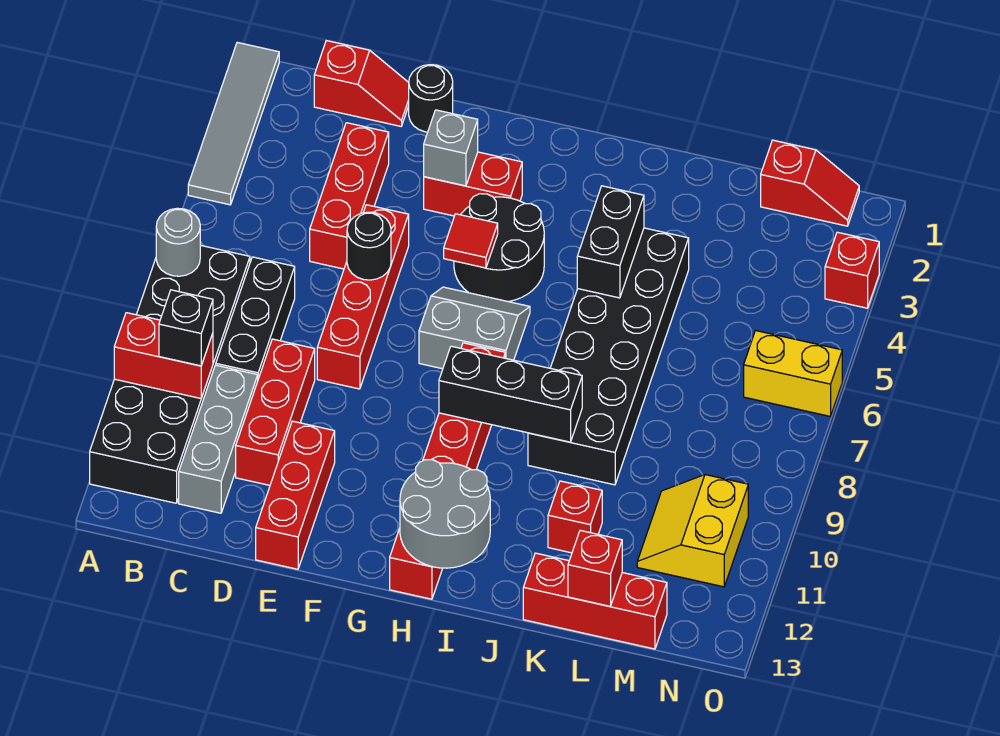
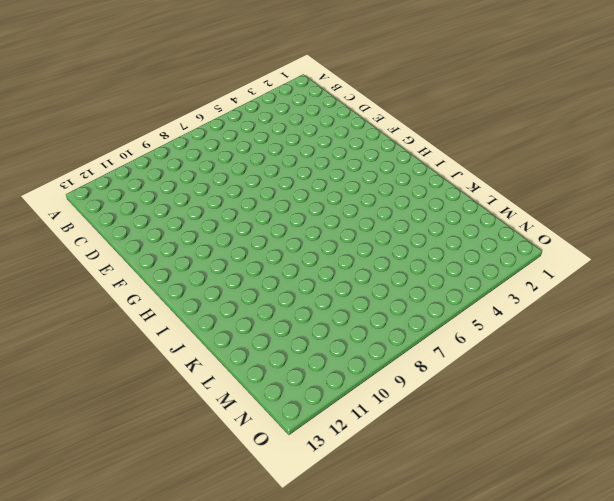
none -> grey tile A1:A4 level 1
none -> black brick A7:B12 level 1
none -> red slope C1:D1 level 1 top C
none -> black brick C7:C9 level 1

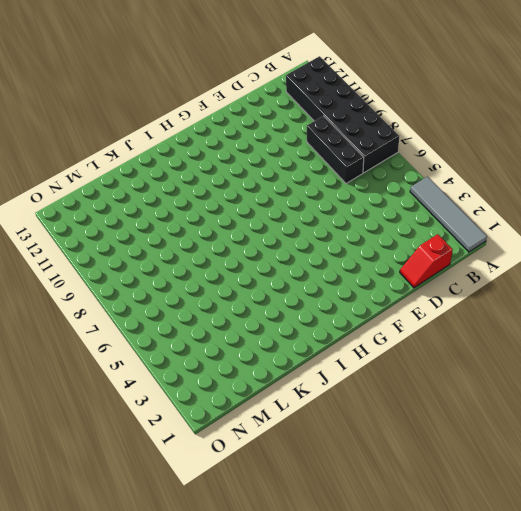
none -> grey brick C10:C12 level 1
none -> red brick D3:D5 level 1
none -> red brick D9:D11 level 1
none -> black round brick E1 level 1

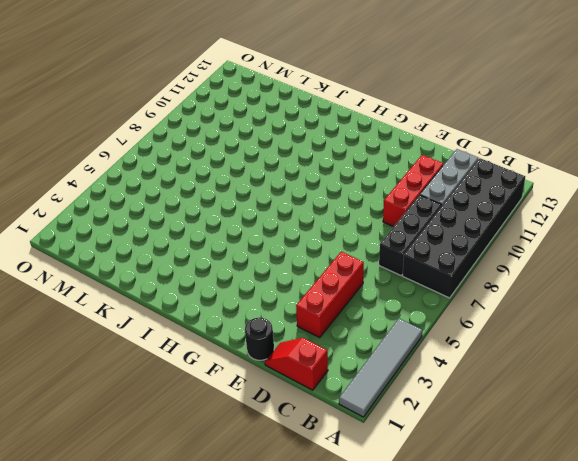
none -> red brick E5:E8 level 1
none -> red brick E11:E13 level 1
none -> red brick F3:G3 level 1
none -> black round brick G4:H5 level 1

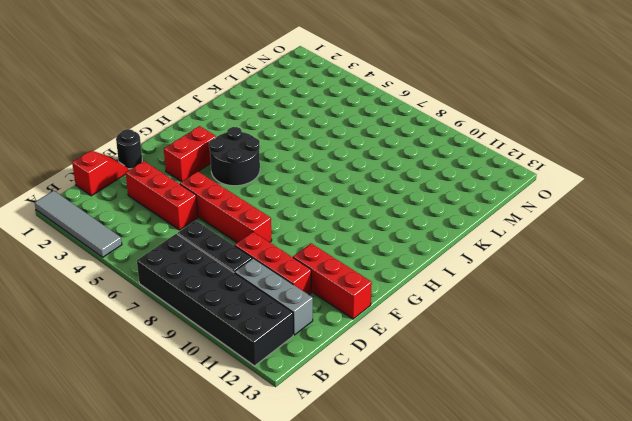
none -> grey slope G6:H7 level 1 top 7
none -> red brick H8:H13 level 1
none -> black brick J4:K9 level 1
none -> red brick K11 level 1

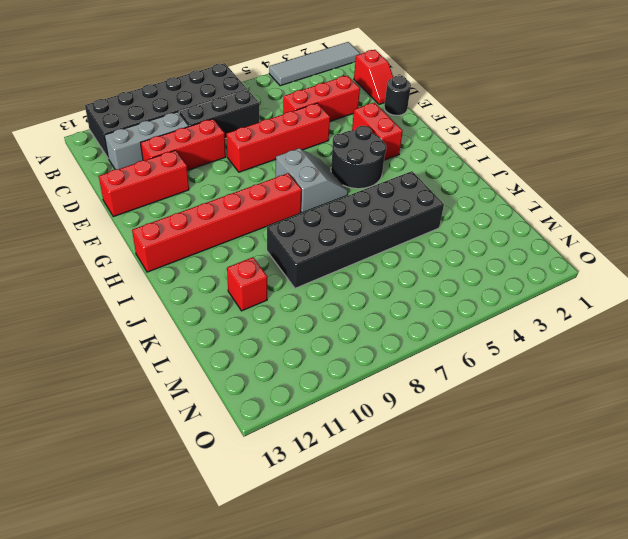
none -> red brick K13:M13 level 1
none -> red slope M1:N1 level 1 top M
none -> yellow slope M10:N11 level 1 top N
none -> yellow brick N6:O6 level 1

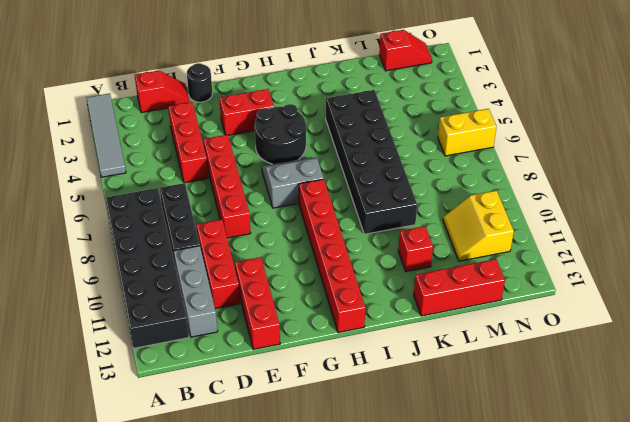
none -> red brick O3 level 1
none -> grey round brick A7 level 2
none -> red brick A10:B10 level 2
none -> black round brick E6 level 2

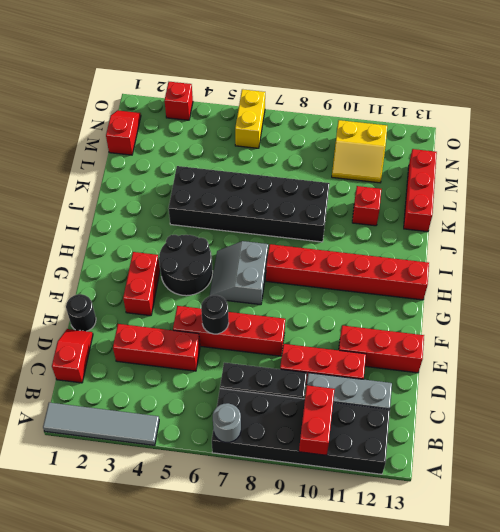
none -> grey brick F3 level 2
none -> red tile G5 level 2
none -> black brick H9:J9 level 2
none -> grey round brick H12:I13 level 2

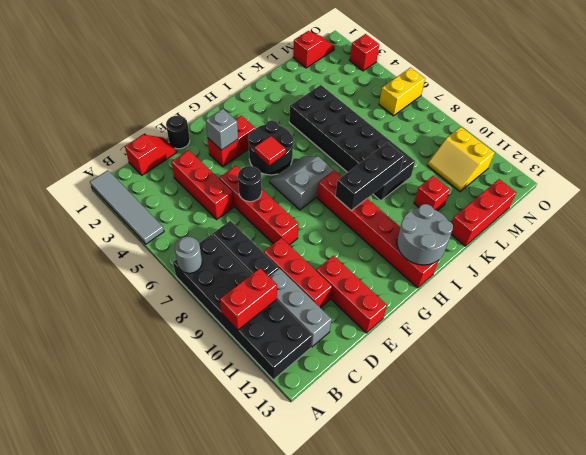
none -> black brick J4:J5 level 2
none -> red brick L13 level 2
none -> black brick B10 level 3

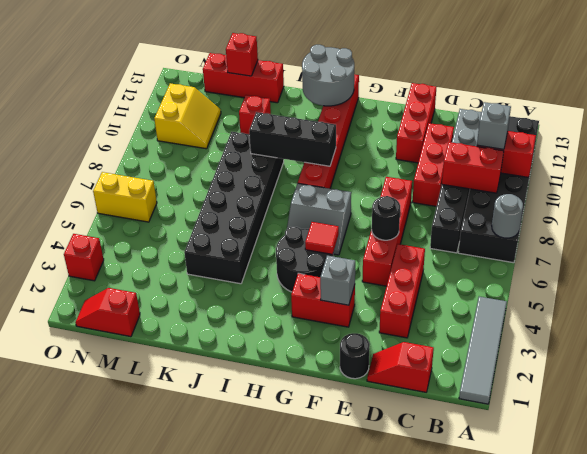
red brick B9:C9 level 2 -> none
grey brick B10 level 3 -> black brick B10 level 3
none -> black brick J4:J5 level 2

